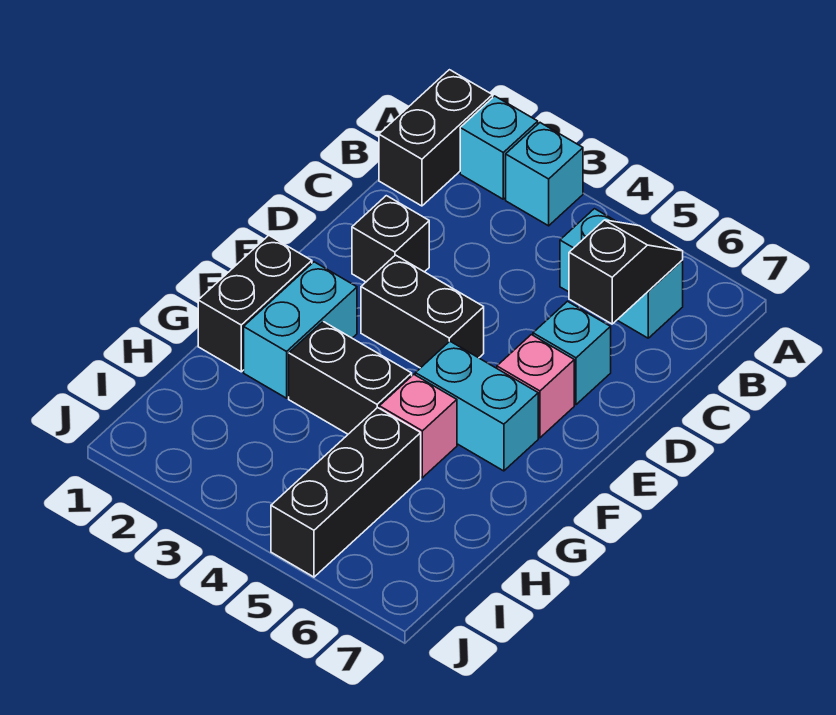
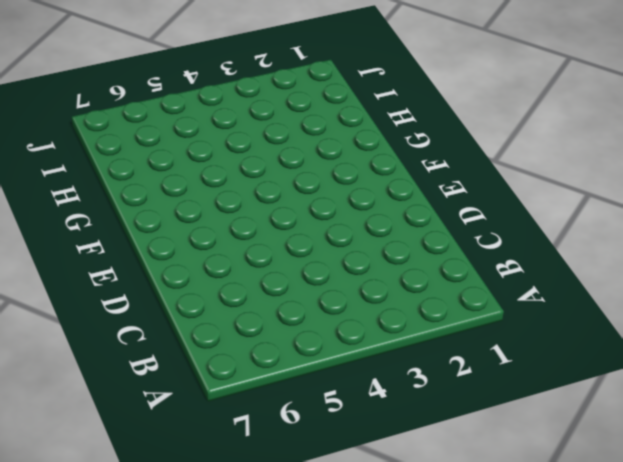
none -> black brick A1:B1 level 1
none -> cyan brick A2 level 1
none -> cyan brick A3 level 1

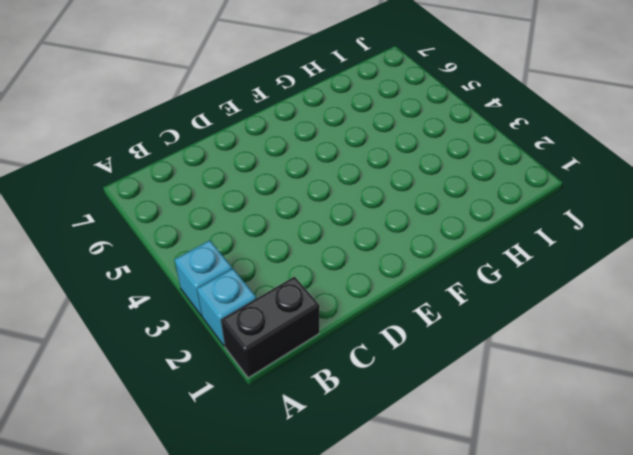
none -> cyan brick B5:B6 level 1
none -> black brick D2 level 1
none -> cyan brick D6 level 1

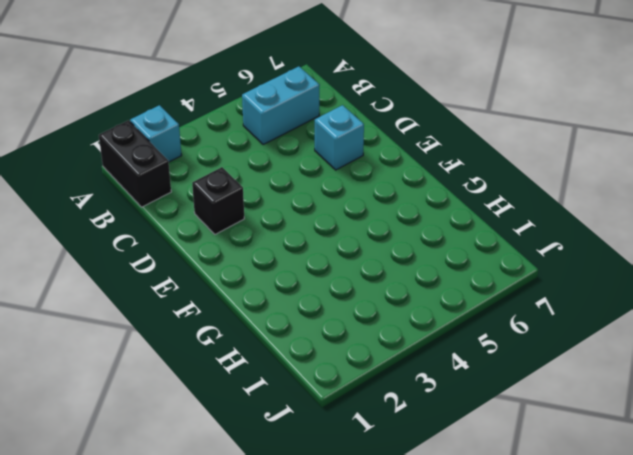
none -> cyan brick A3 level 1
none -> black brick E3:E4 level 1
none -> pink brick E6 level 1

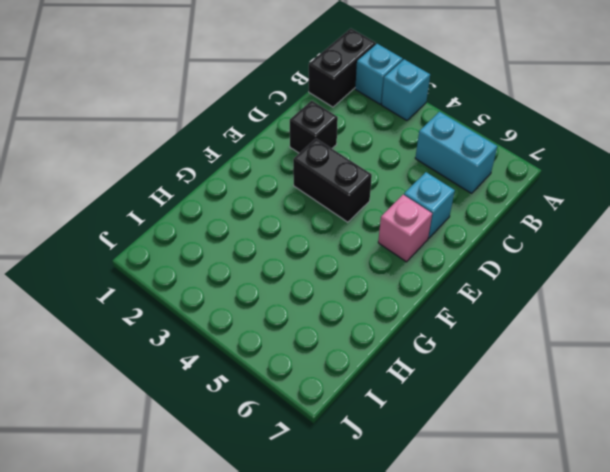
none -> black brick F1:G1 level 1
none -> cyan brick F2:G2 level 1
none -> cyan brick F5:F6 level 1

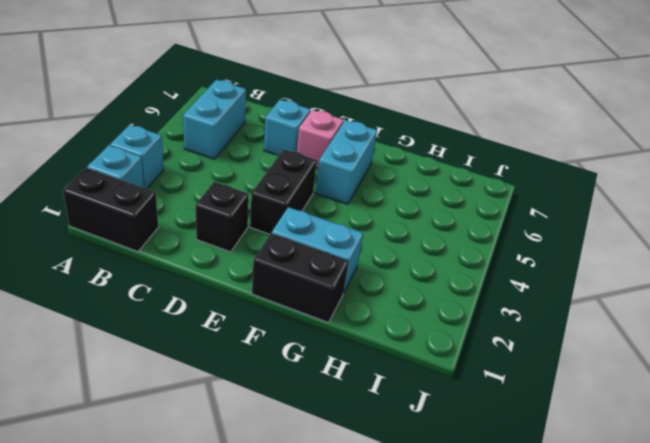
none -> black brick G3:G4 level 1
none -> pink brick G5 level 1
none -> black brick H5:J5 level 1

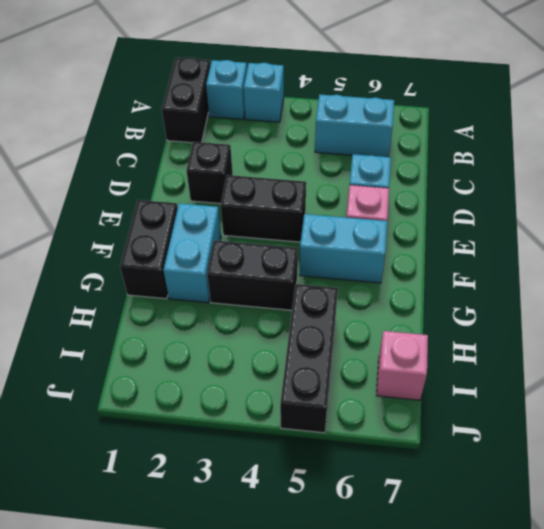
pink brick I7 level 1 -> pink brick G5 level 1
none -> black slope B6:C6 level 2 top C

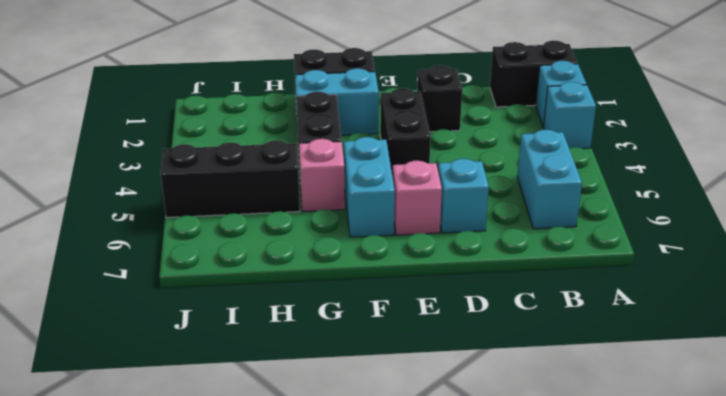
none -> black slope B6:C6 level 2 top C

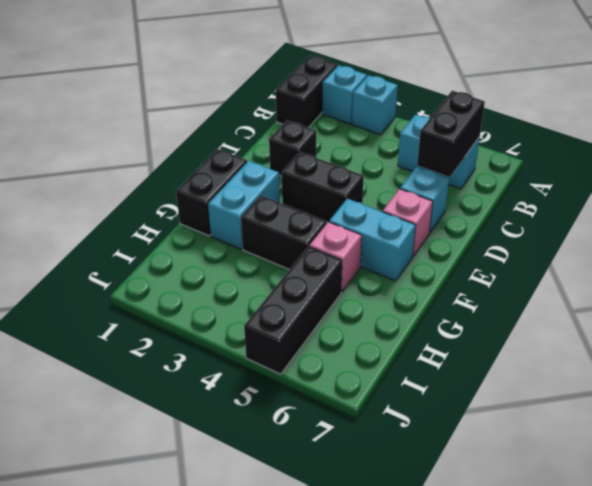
black brick B6:C6 level 2 -> black slope B6:C6 level 2 top C

